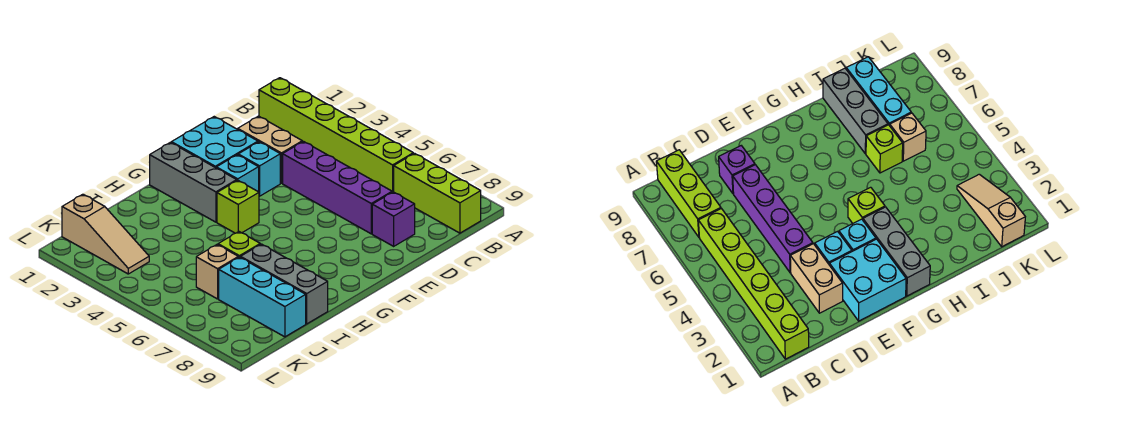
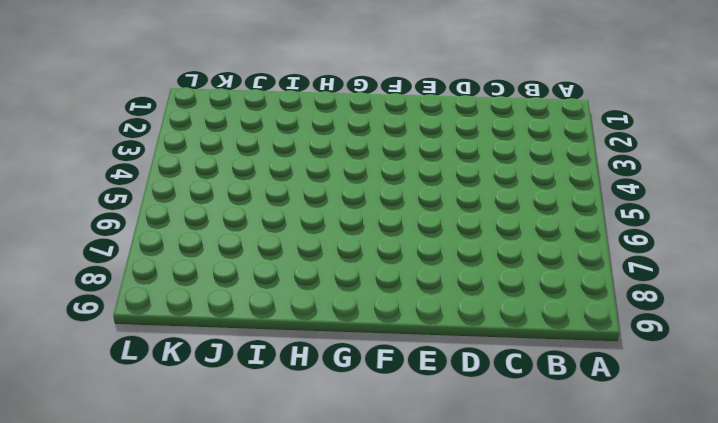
none -> lime brick B1:B6 level 1
none -> lime brick B7:B9 level 1
none -> tan brick D2:D3 level 1

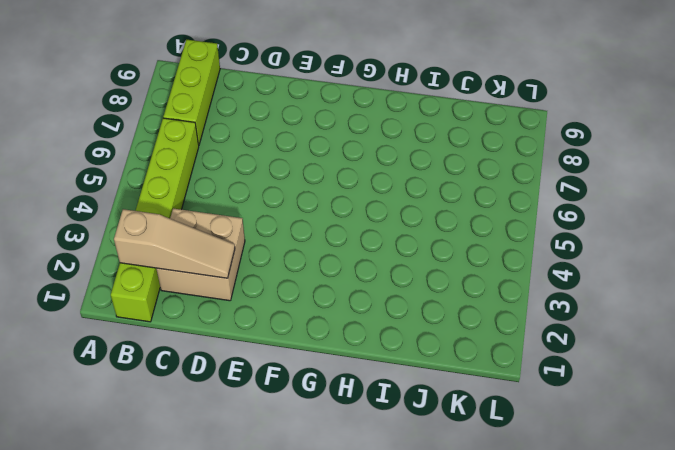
tan slope B2:D2 level 2 top B -> tan slope K1:K3 level 1 top 1
tan brick C2:D3 level 1 -> tan brick D2:D3 level 1
none -> purple brick D4:D7 level 1
none -> purple brick D8 level 1
none -> cyan brick E1:F2 level 1

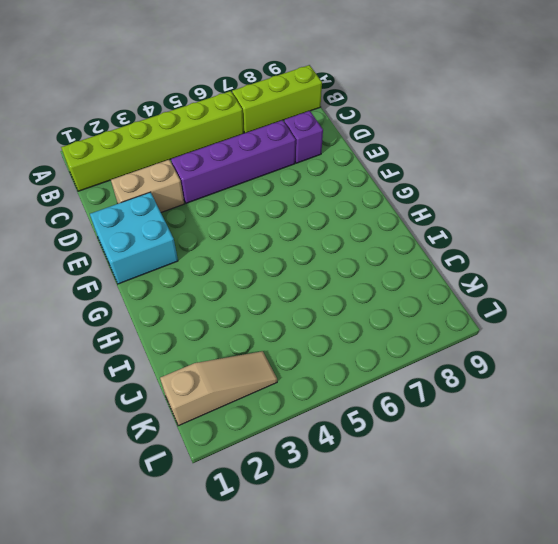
none -> cyan brick E3 level 1
none -> cyan brick F3 level 1
none -> grey brick G1:G3 level 1

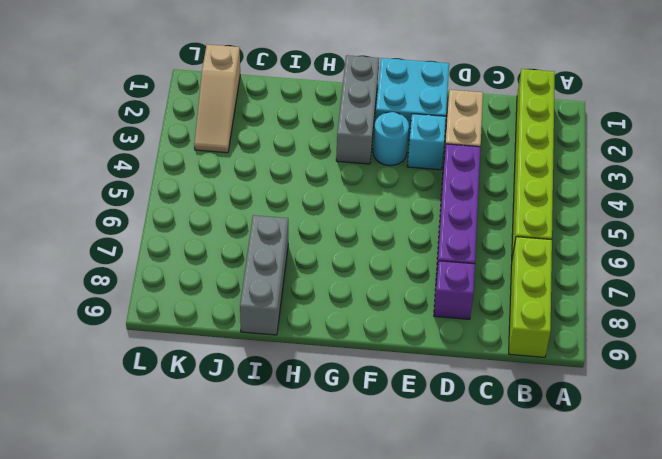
cyan round brick F3 level 1 -> cyan brick F3 level 1
none -> lime brick G4 level 1
none -> lime brick I6 level 1
none -> tan brick J6 level 1

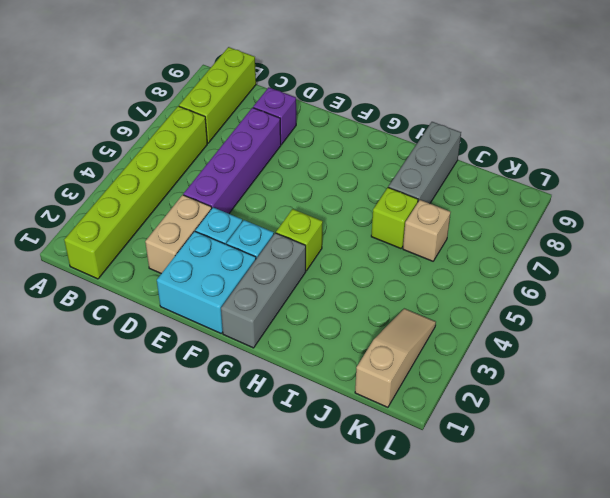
none -> cyan brick J7:J9 level 1

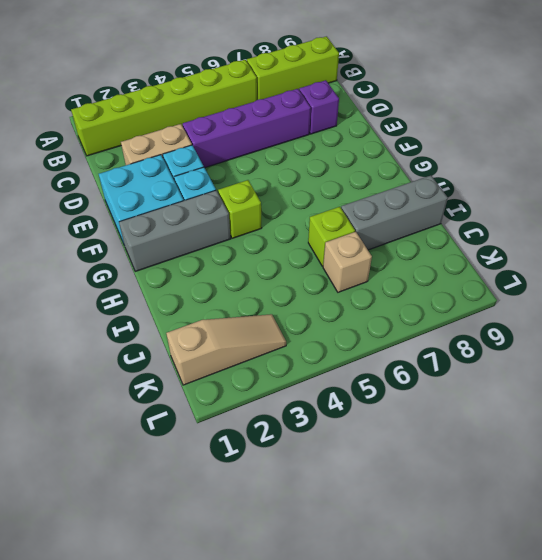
none -> cyan brick J7:J9 level 1

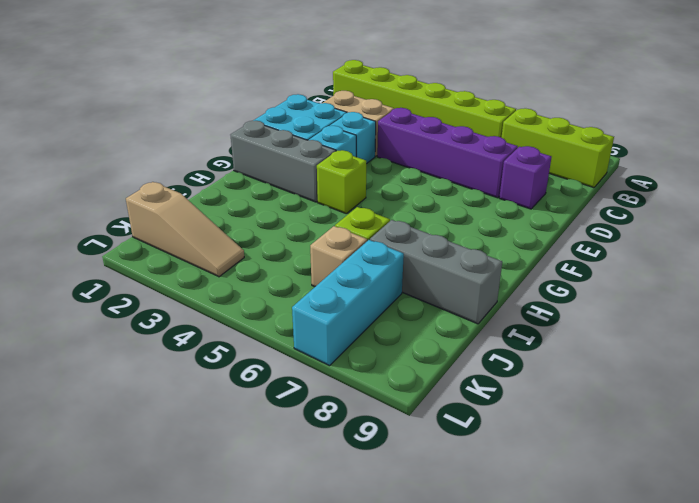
cyan brick J7:L7 level 1 -> cyan brick J7:J9 level 1

